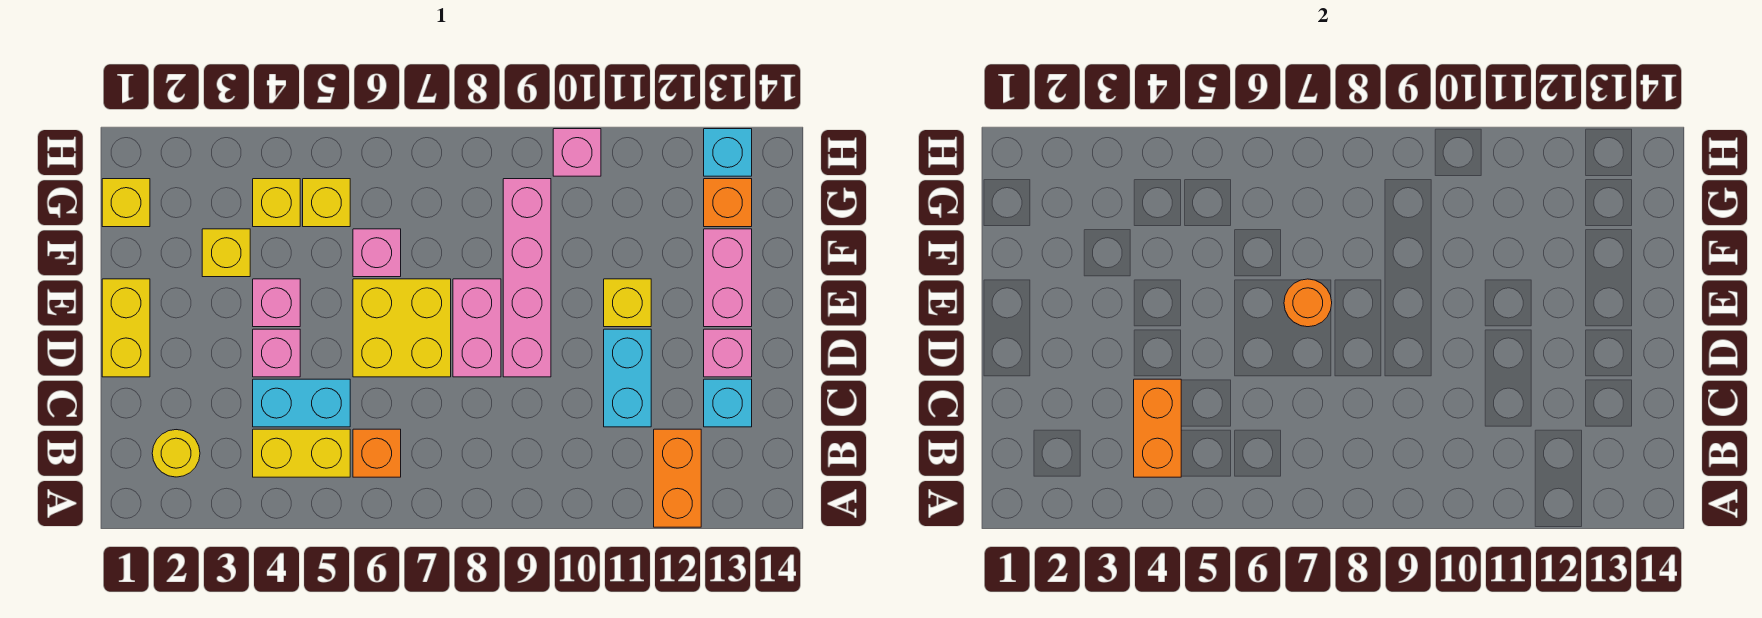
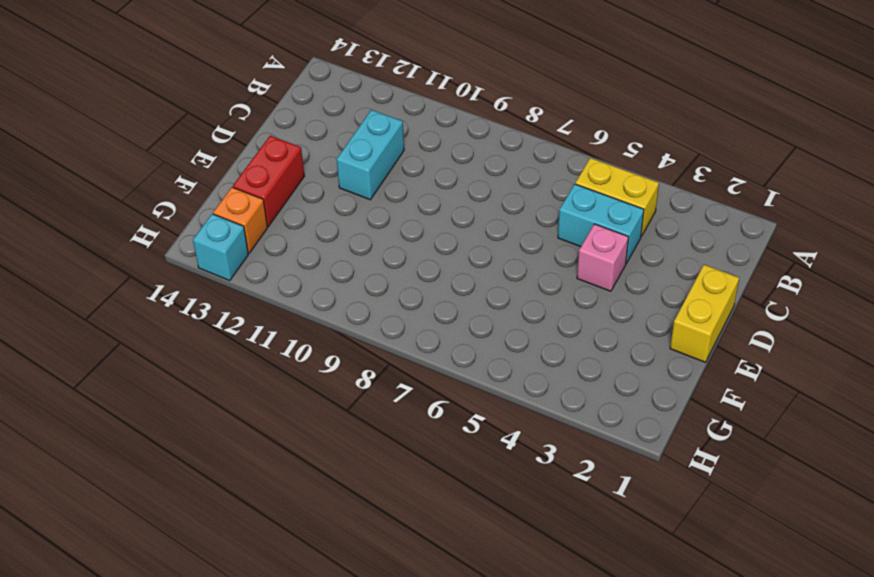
red brick E13:F13 level 1 -> pink brick E13:F13 level 1
none -> orange brick A12:B12 level 1
none -> yellow round brick B2 level 1
none -> orange brick B6 level 1

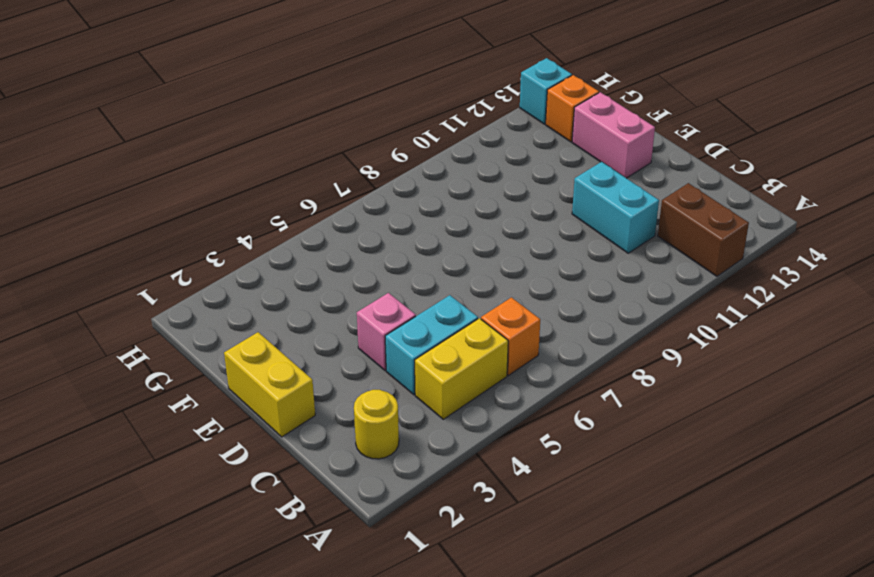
brown brick A12:B12 level 1 -> orange brick A12:B12 level 1
none -> cyan brick C13 level 1
none -> yellow brick D6:E7 level 1
none -> pink brick D8:E8 level 1

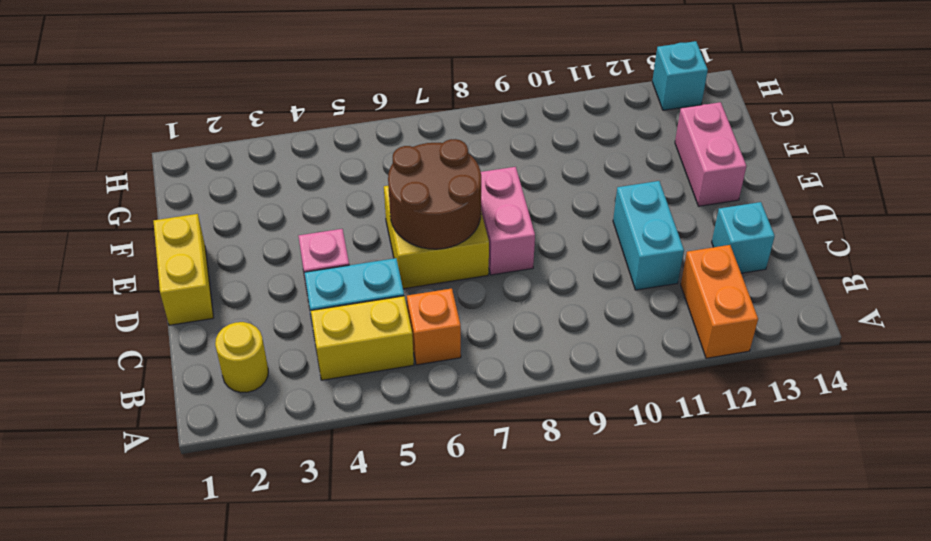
brown round brick D6:E7 level 2 -> orange round brick E7 level 2
none -> pink brick D9:G9 level 1
none -> pink brick D13 level 1
none -> pink brick E4 level 1

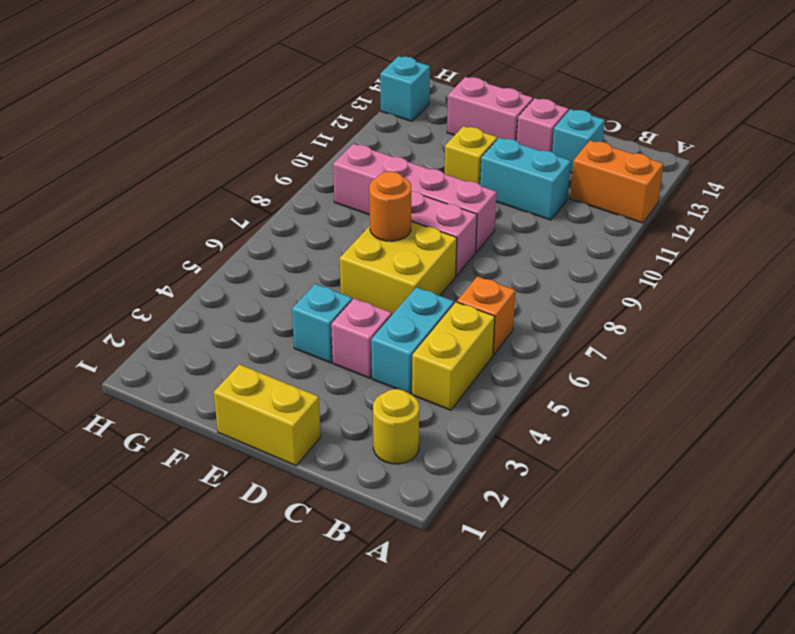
cyan brick E4 level 1 -> pink brick E4 level 1
none -> yellow brick F3 level 1
none -> pink brick F6 level 1
none -> yellow brick G1 level 1

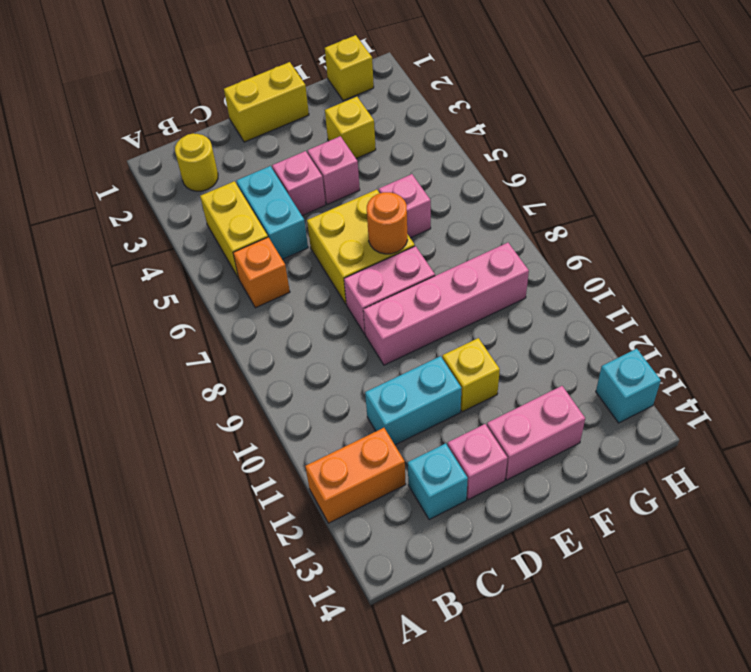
none -> yellow brick G4 level 1
none -> yellow brick G5 level 1
none -> orange brick G13 level 1

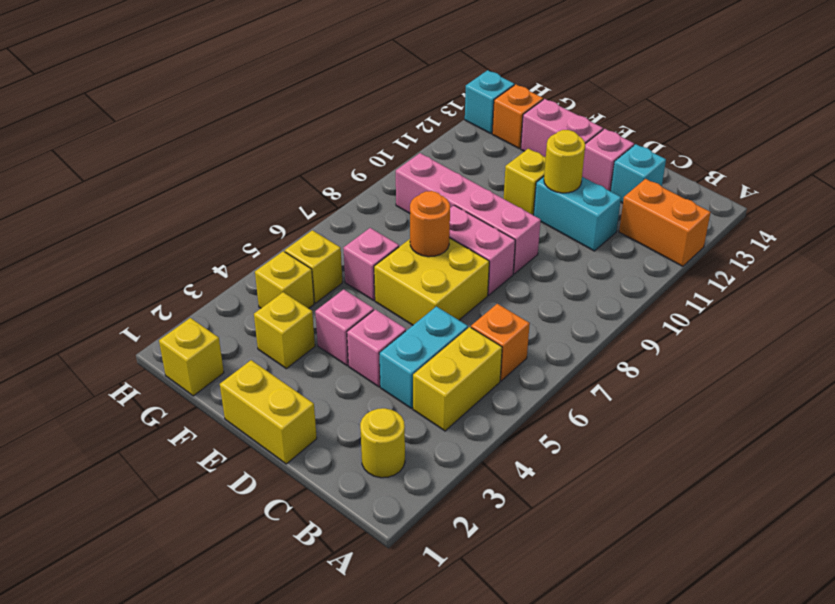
yellow round brick D11 level 2 -> none
none -> pink brick H10 level 1
none -> orange brick B4:C4 level 2

